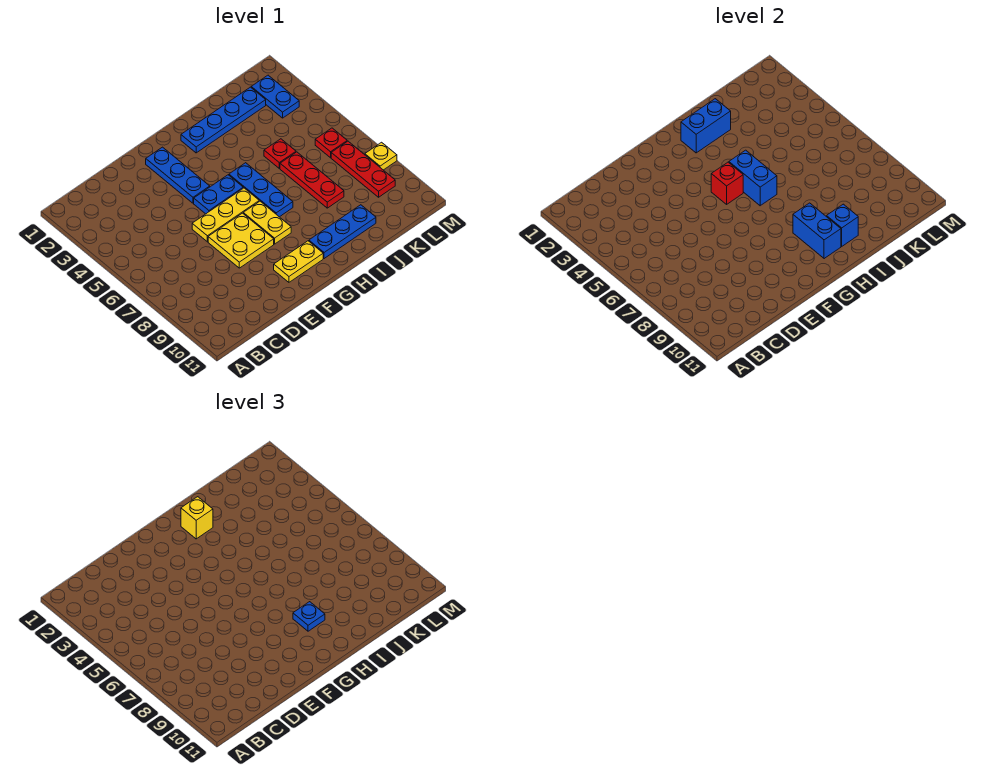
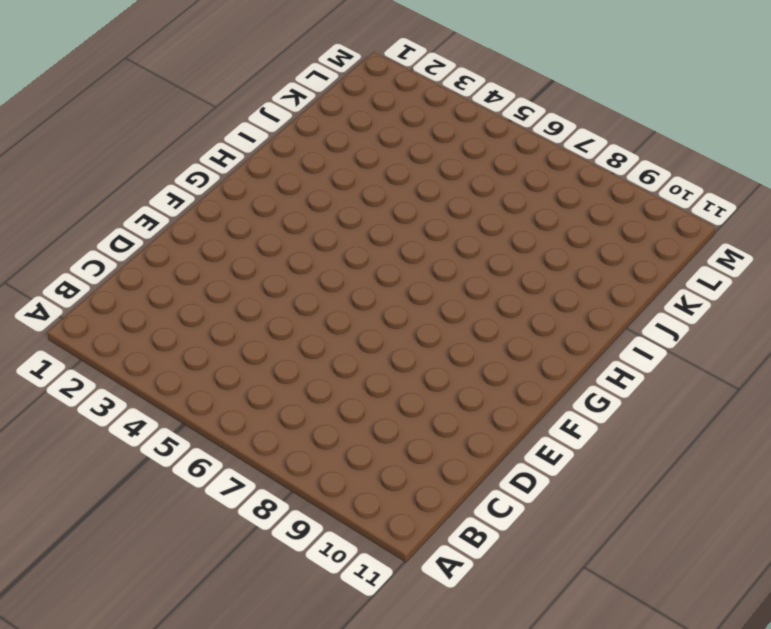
none -> yellow plate E6:G6 level 1
none -> yellow plate E7:F8 level 1
none -> blue plate F2:F4 level 1

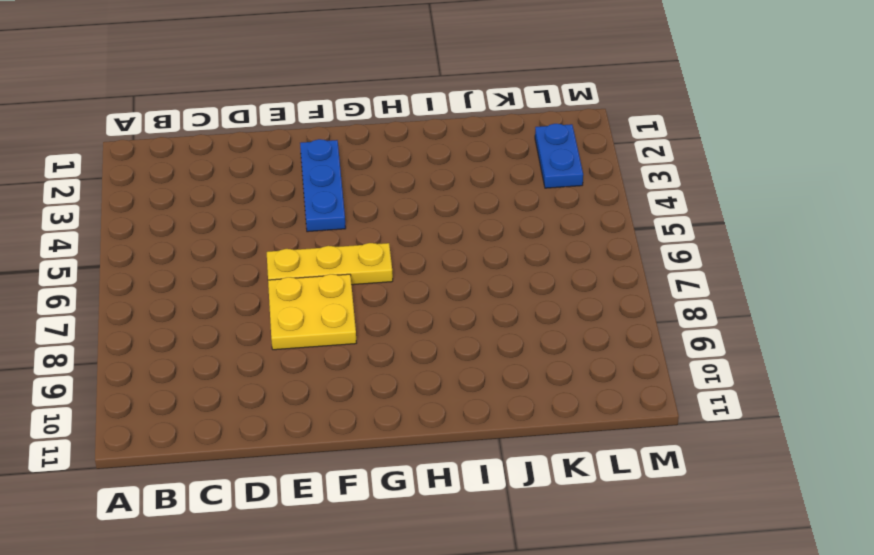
none -> blue plate F5:G5 level 1
none -> yellow plate F10:G10 level 1
none -> yellow plate G7:G8 level 1

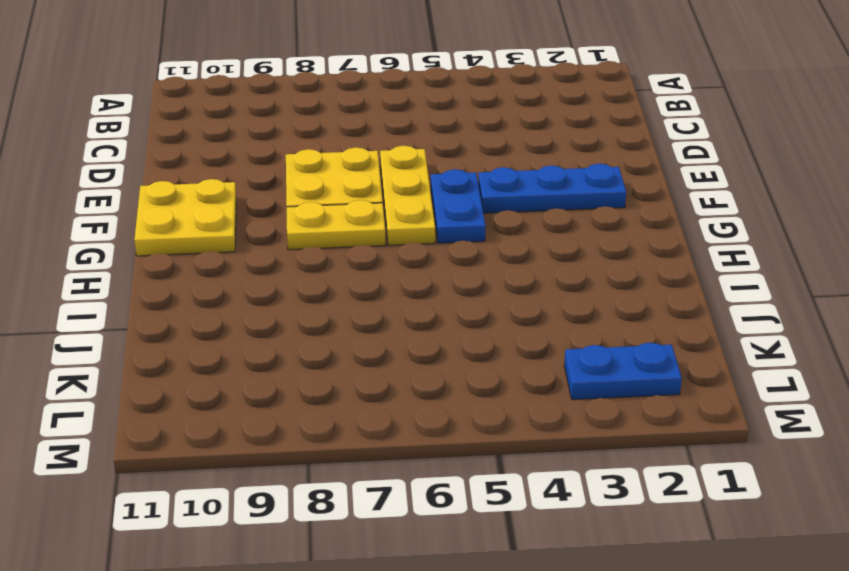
yellow plate F10:G11 level 1 -> yellow plate F10:G10 level 1
none -> blue plate H2:K2 level 1
none -> blue plate H5:H7 level 1
none -> blue plate H10:J10 level 1

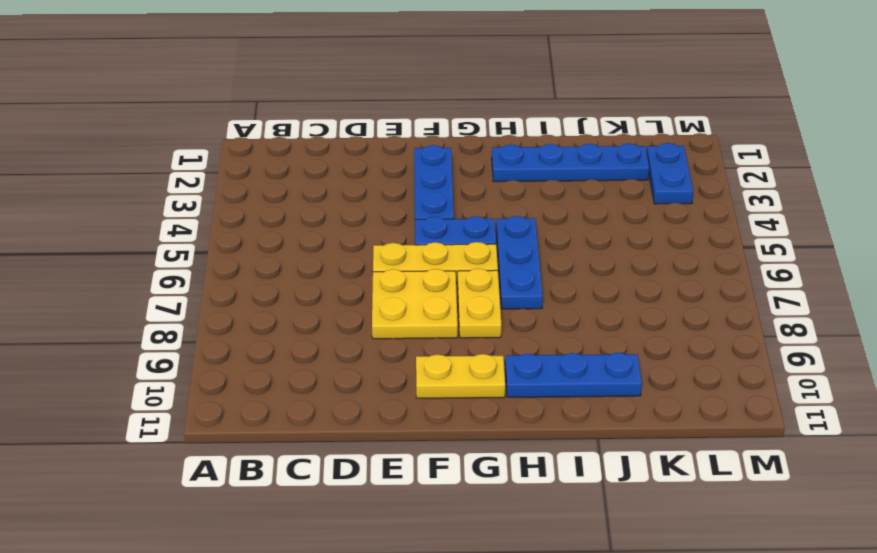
none -> red plate J5 level 1
none -> red plate J6:J8 level 1
none -> red plate L6 level 1

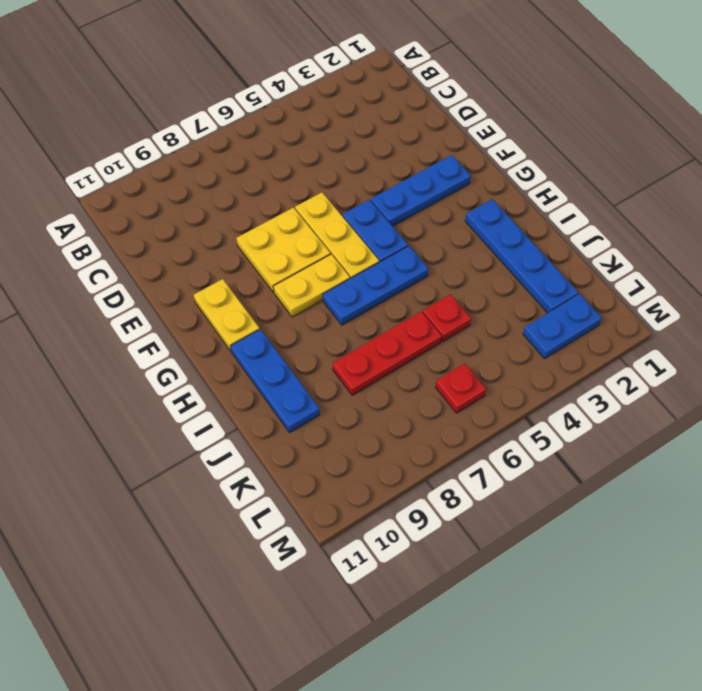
none -> red plate L7:L9 level 1
none -> yellow plate M8 level 1
none -> red brick G5 level 2

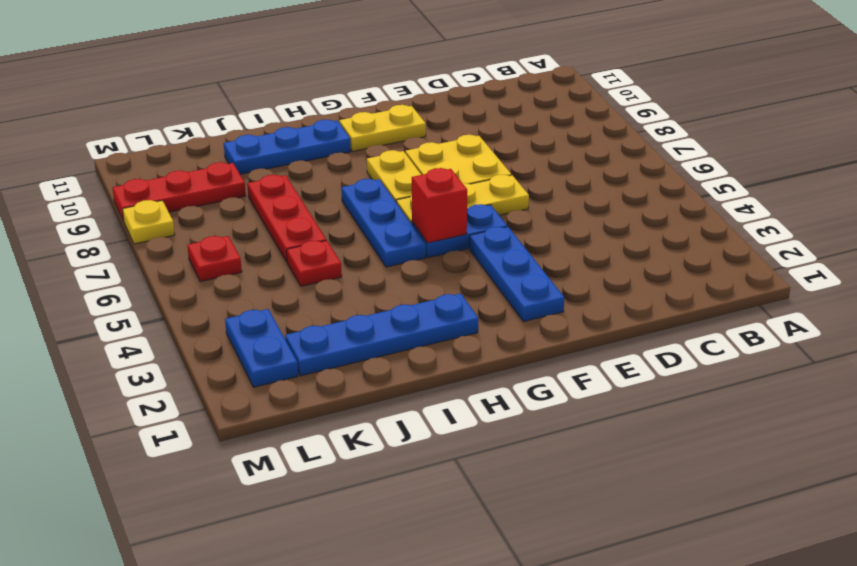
red plate K9:M9 level 1 -> red plate L7:L9 level 1
none -> blue brick H2:I2 level 2
none -> blue brick H5:H6 level 2
none -> blue brick H9:H10 level 2

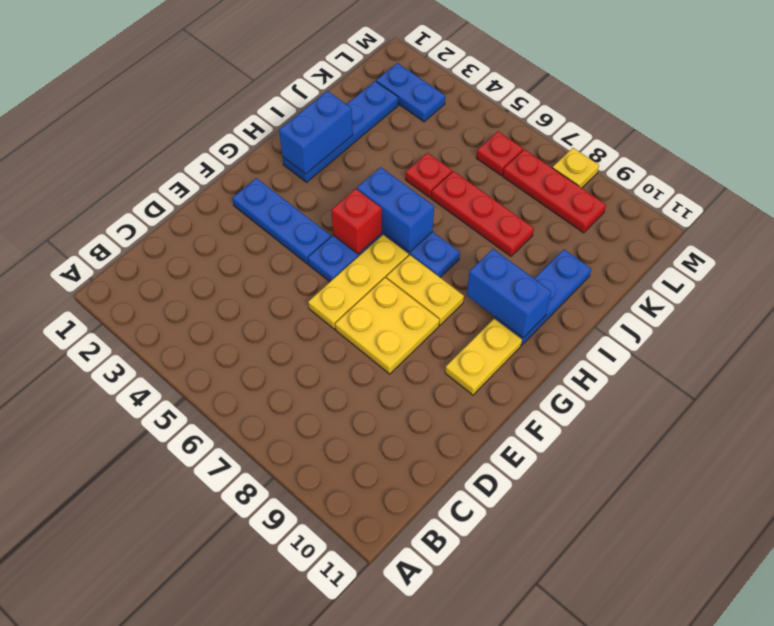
none -> blue brick I10 level 2
none -> yellow brick H2 level 3
none -> blue plate H9 level 3

